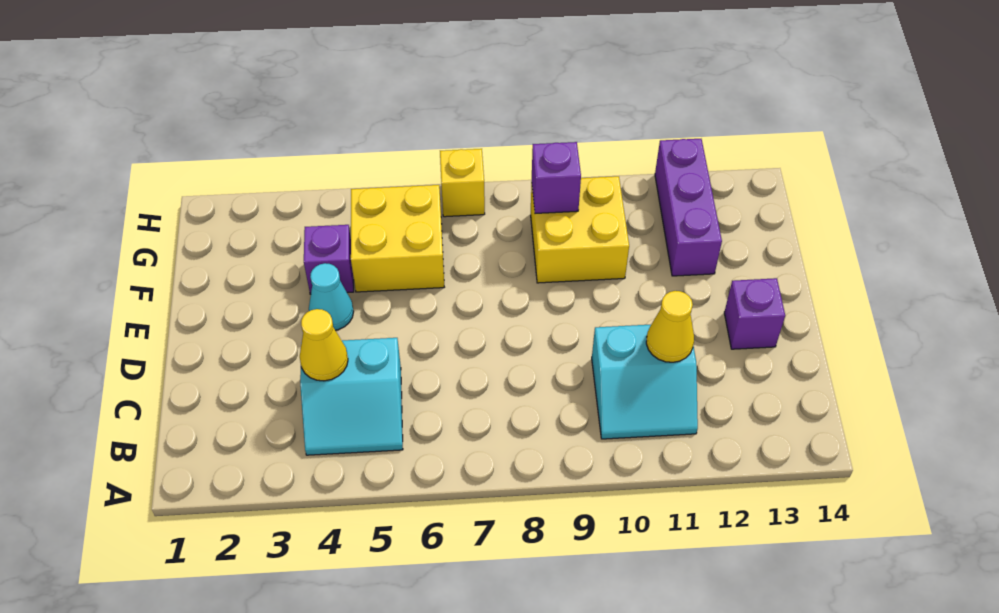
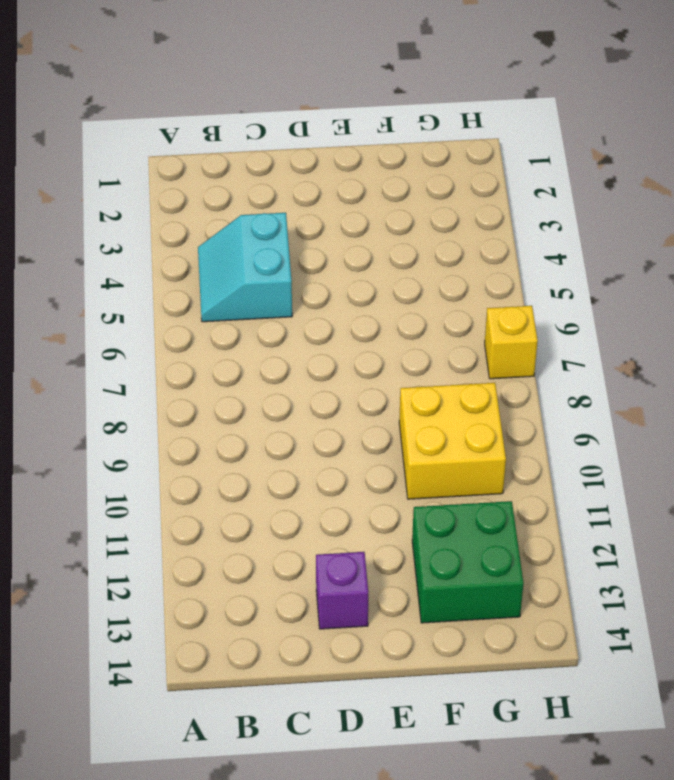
green brick F12:G13 level 1 -> purple brick F12:H12 level 1
none -> cyan slope B10:C11 level 1 top C
none -> cyan cone E4 level 1
none -> purple brick F4 level 1

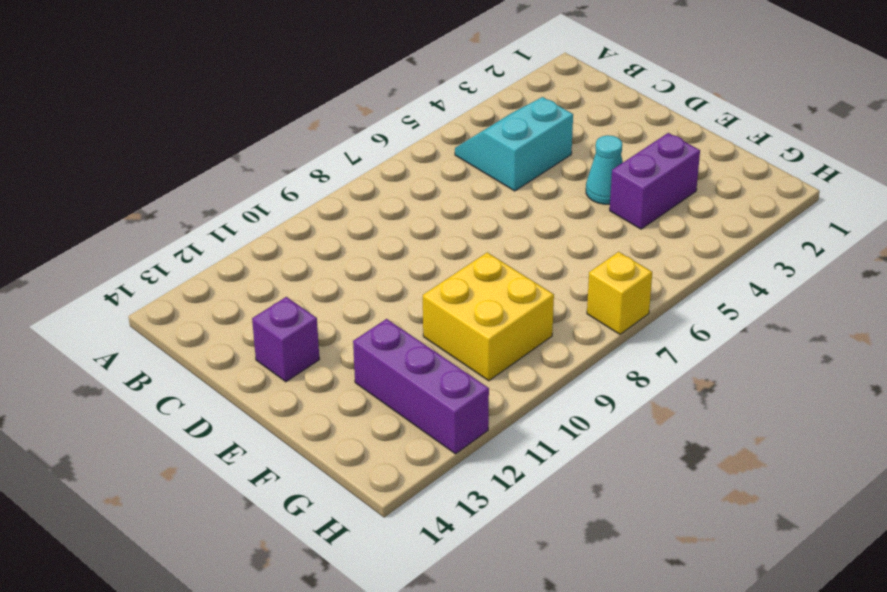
purple brick F3:F4 level 1 -> purple brick F4 level 1
none -> cyan slope B10:C11 level 1 top C
none -> yellow brick F5:G6 level 1
none -> yellow cone C4 level 2

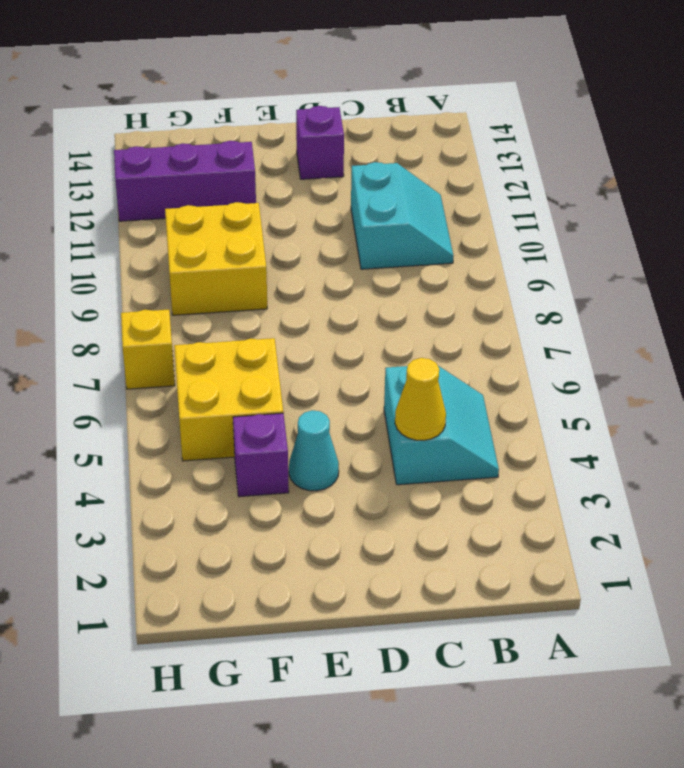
none -> yellow cone C11 level 2
none -> purple brick G9 level 2

